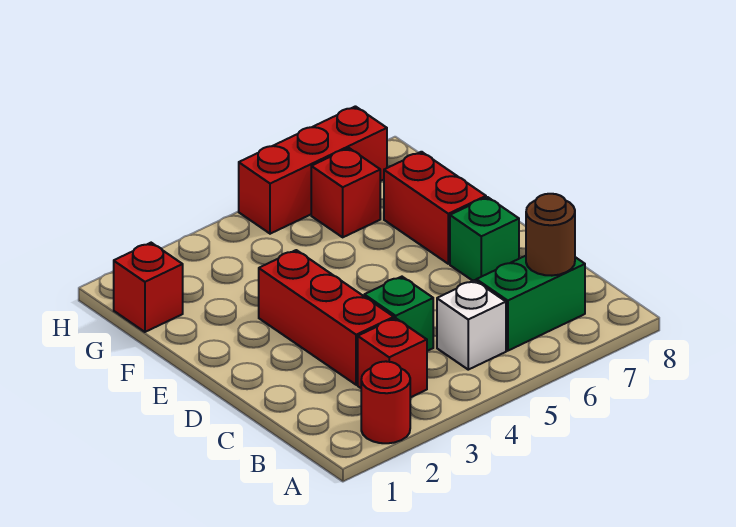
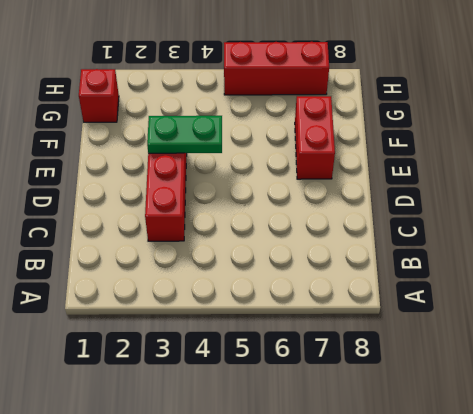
green plate E3:E4 level 2 -> none
none -> red round brick A2 level 1
none -> red brick B3 level 1
none -> white brick B5 level 1

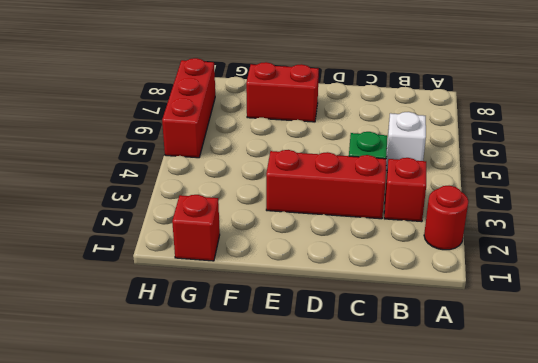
none -> green brick B6:B7 level 1
none -> green brick D7 level 1
none -> red brick G6 level 1

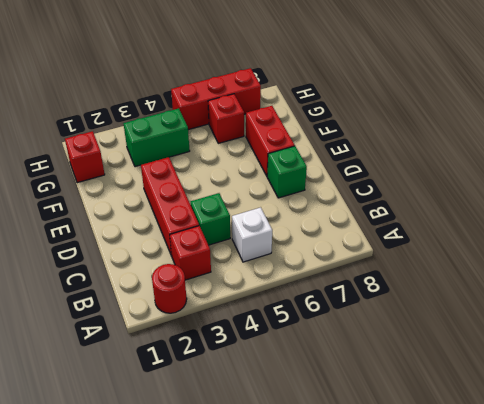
green brick G3:G4 level 1 -> green brick B6:B7 level 1
none -> brown round brick B7 level 2

